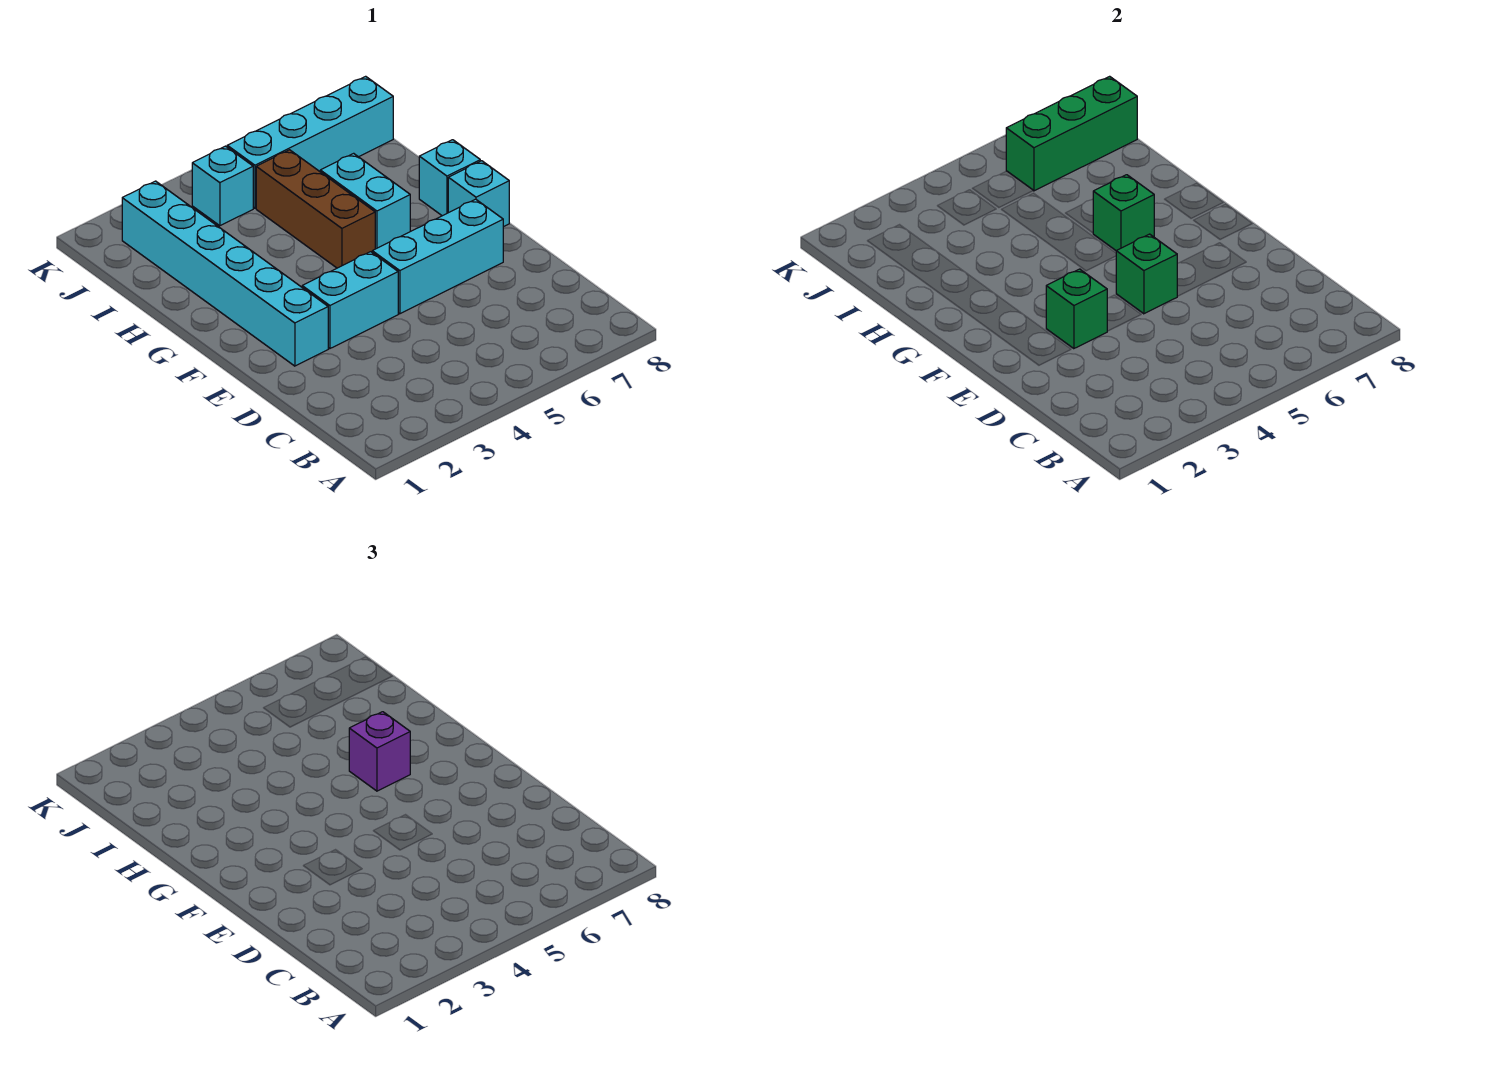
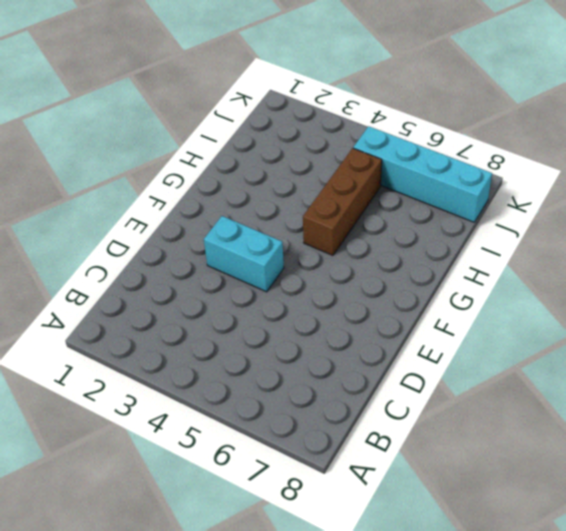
none -> cyan brick E2:J2 level 1
none -> cyan brick E5:E7 level 1
none -> cyan brick F8 level 1

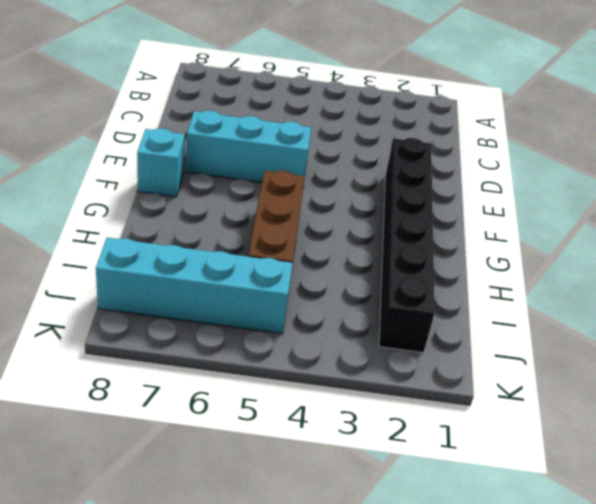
black brick E2:J2 level 1 -> cyan brick E2:J2 level 1
none -> cyan brick E3:E4 level 1
none -> cyan brick G6:H6 level 1
none -> cyan brick G8 level 1

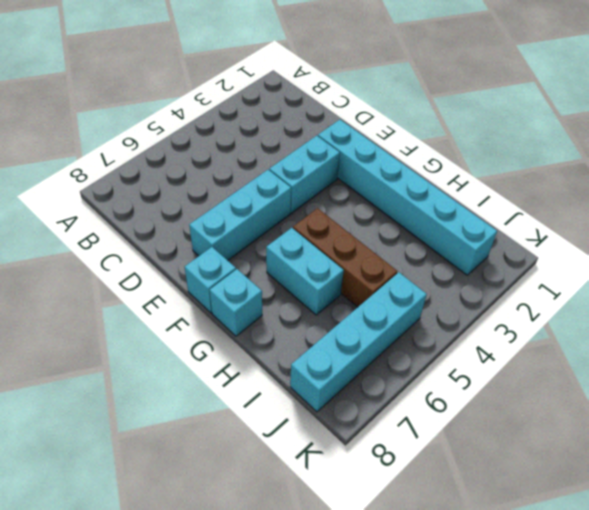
none -> cyan brick J4 level 1
none -> green brick E3 level 2
none -> green brick E5 level 2

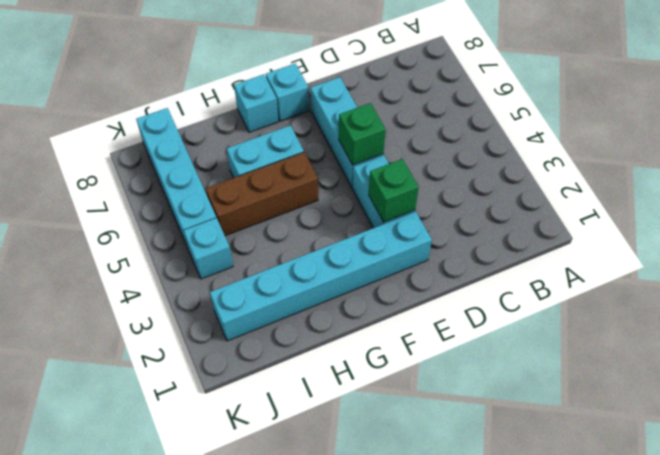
none -> green brick G6 level 2
none -> green brick J6:J8 level 2
none -> purple brick G6 level 3

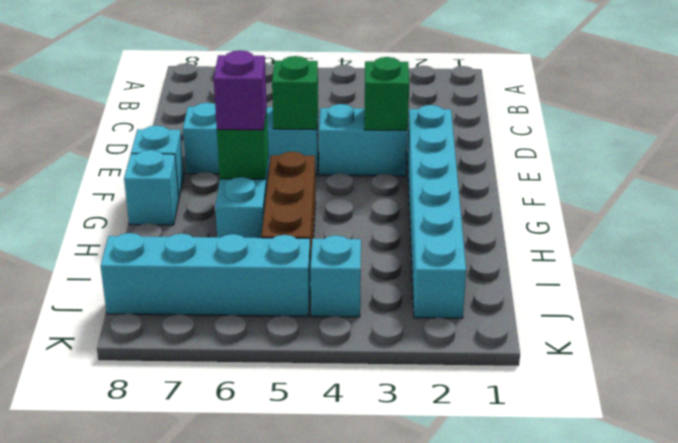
none -> green brick J6:J8 level 2

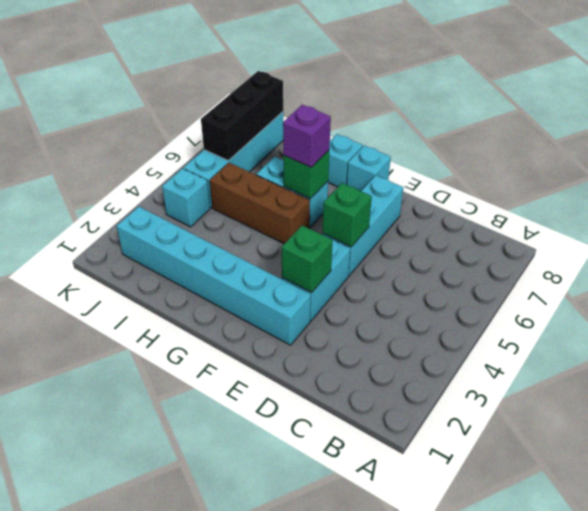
black brick J6:J8 level 2 -> green brick J6:J8 level 2

